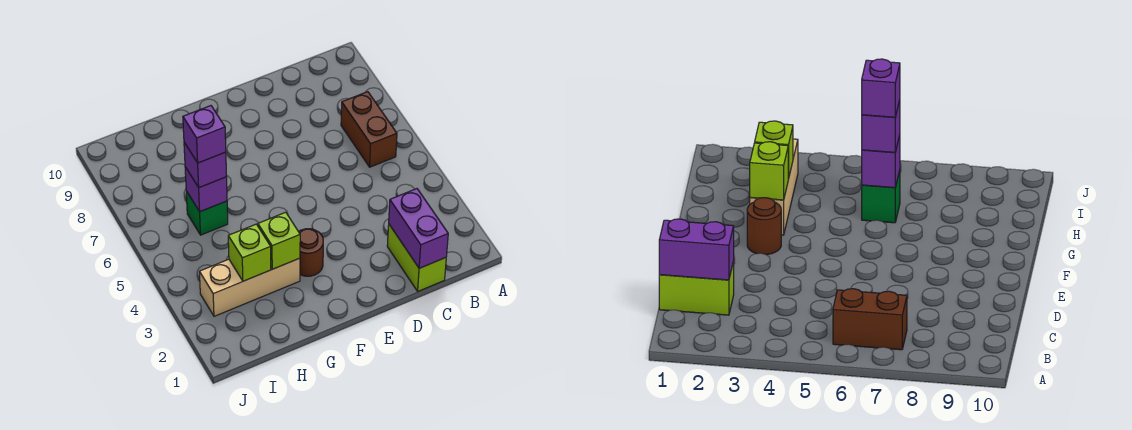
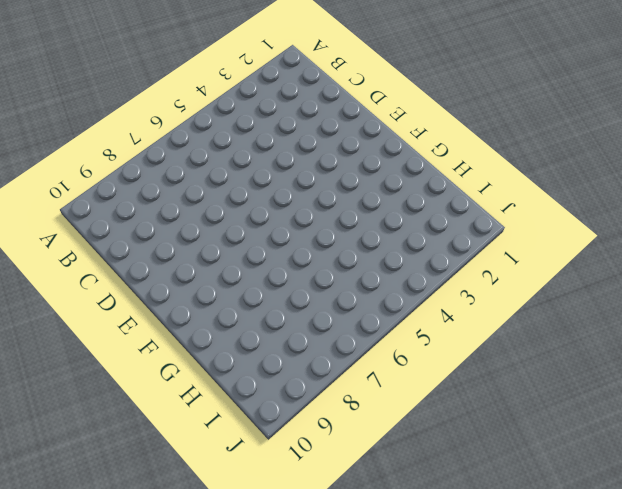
none -> brown brick B6:B7 level 1
none -> lime brick C1:C2 level 1

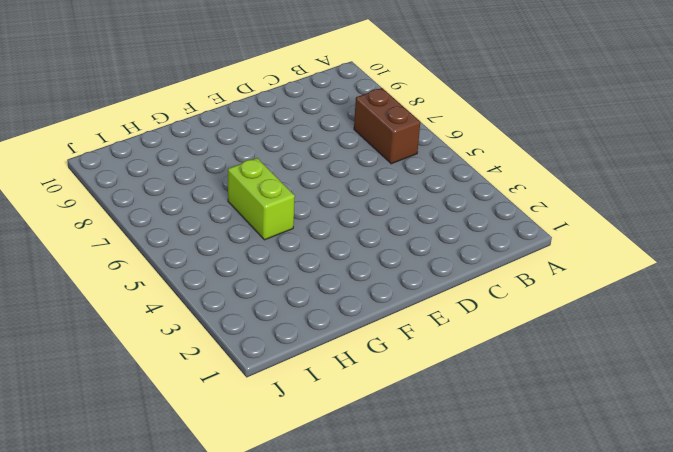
lime brick G5:G6 level 1 -> lime brick C1:C2 level 1
none -> brown round brick F3 level 1
none -> tan brick G3:I3 level 1

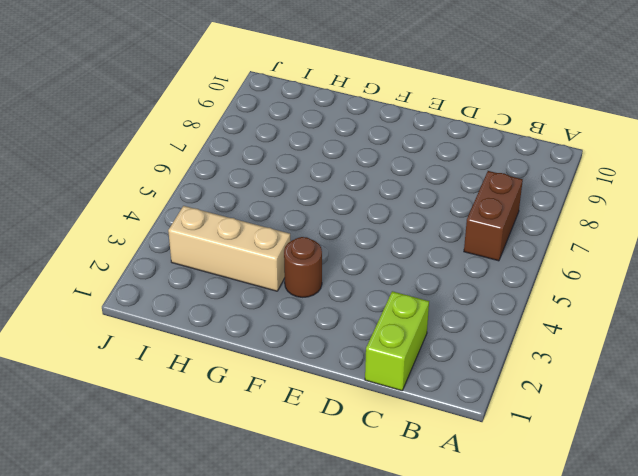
none -> green brick H6 level 1
none -> purple brick C1:C2 level 2

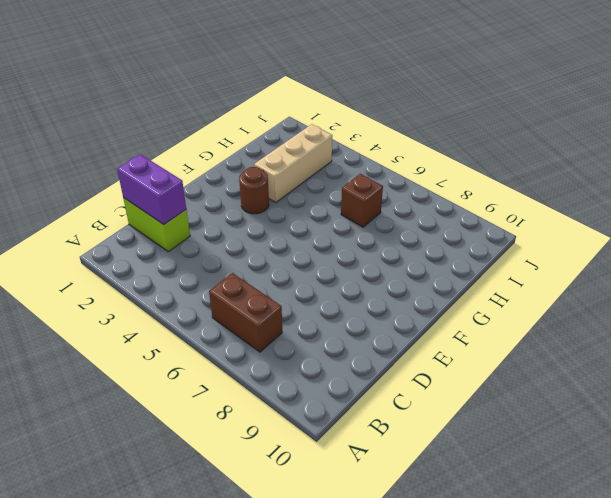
brown brick H6 level 1 -> green brick H6 level 1
none -> lime brick G3 level 2
none -> lime brick H3 level 2

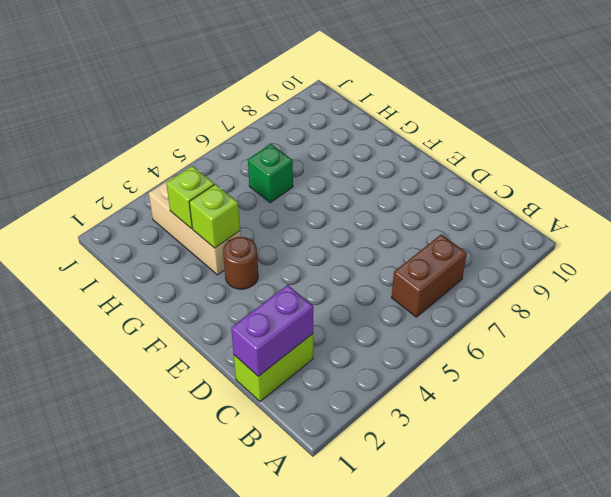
none -> purple brick H6 level 2
none -> purple brick H6 level 3

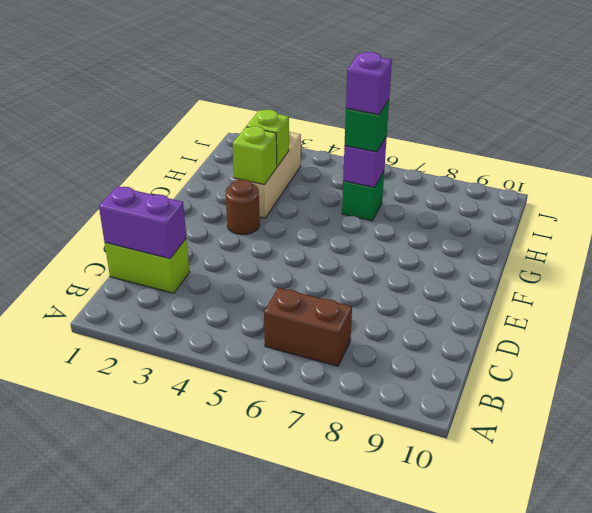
green brick H6 level 3 -> purple brick H6 level 3

